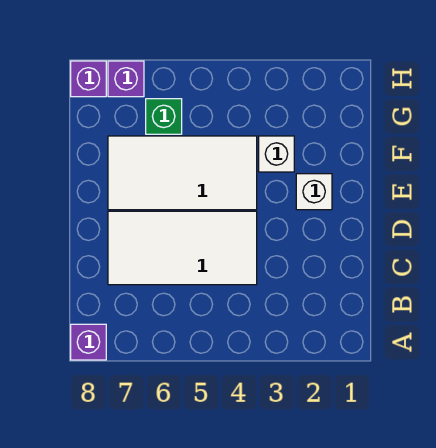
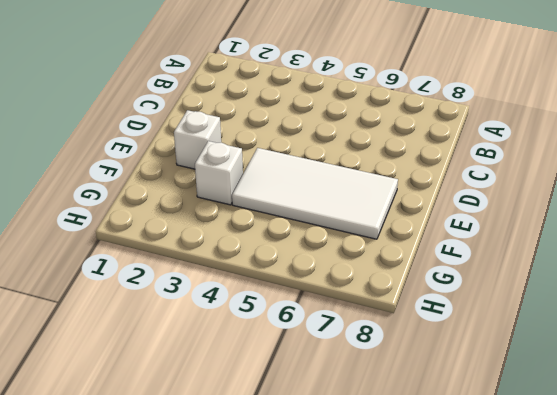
none -> purple brick A8 level 1
none -> white tile C4:D7 level 1

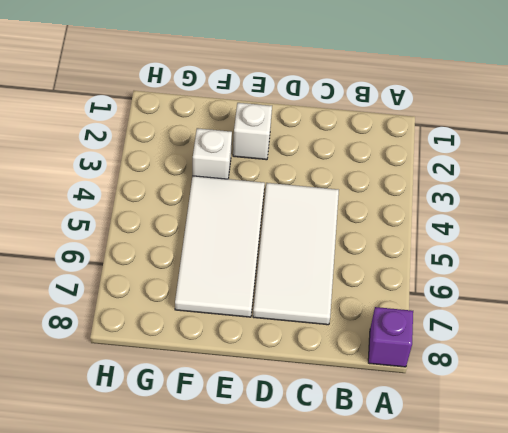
none -> green brick G6 level 1
none -> purple brick H7 level 1

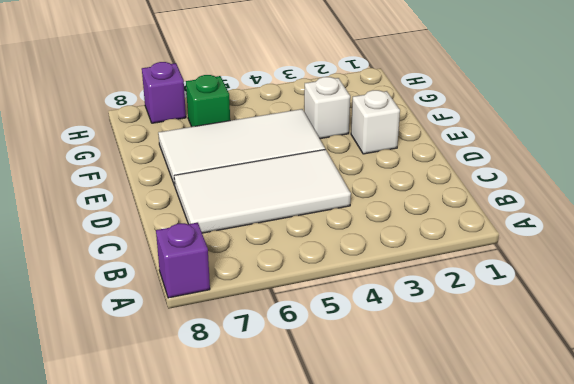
none -> purple brick H8 level 1

